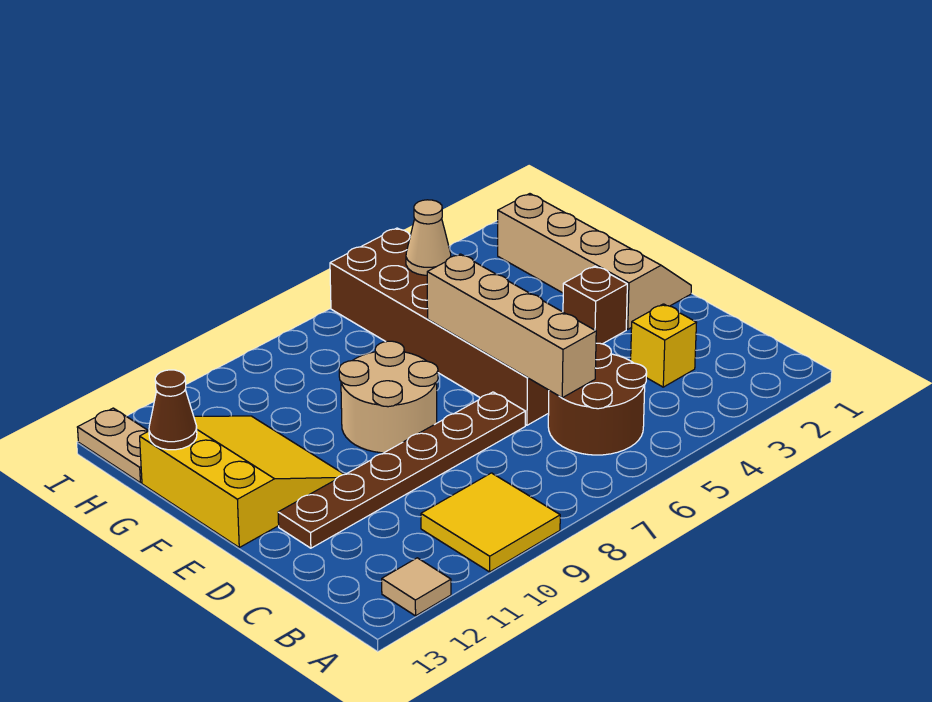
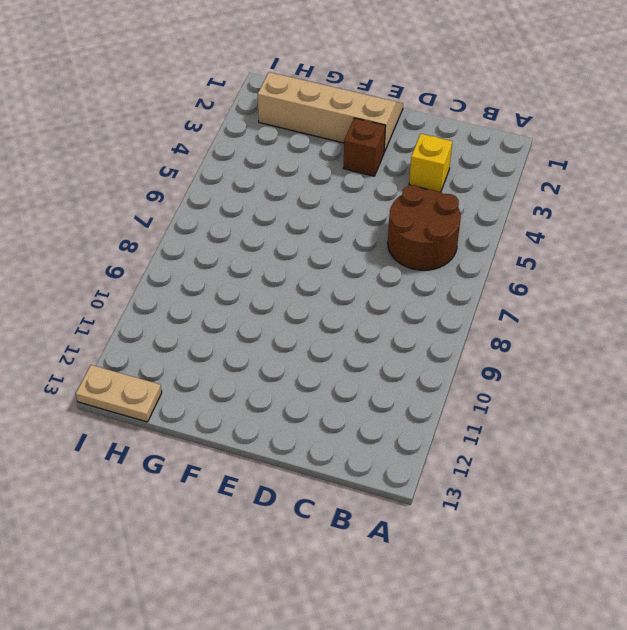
none -> yellow tile A9:B10 level 1
none -> tan tile A12 level 1
none -> brown brick D5:I6 level 1

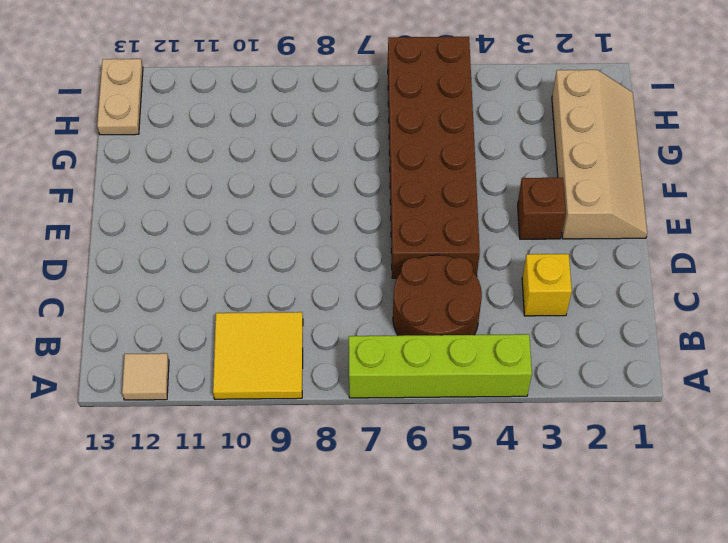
lime brick A4:A7 level 1 -> none
none -> brown plate D7:D12 level 1
none -> tan round brick E8:F9 level 1
none -> yellow slope E11:G13 level 1 top 13

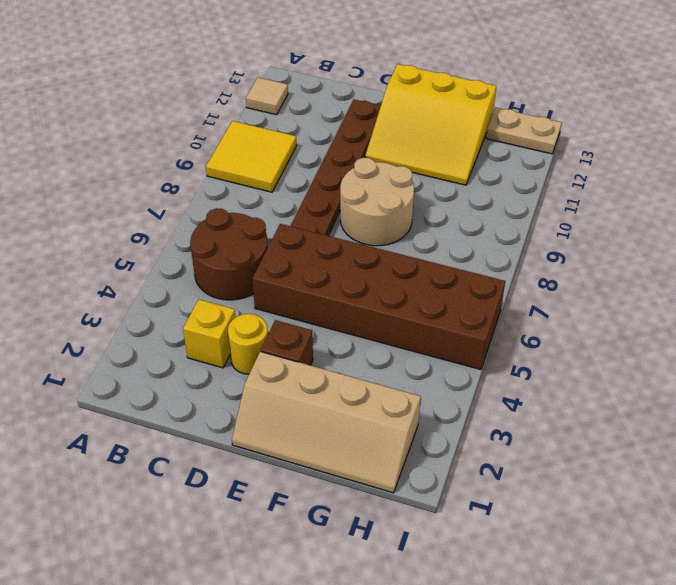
yellow round brick D3 level 1 -> none
none -> tan brick C6:F6 level 2
none -> brown cone G13 level 2
none -> tan cone H5 level 2

